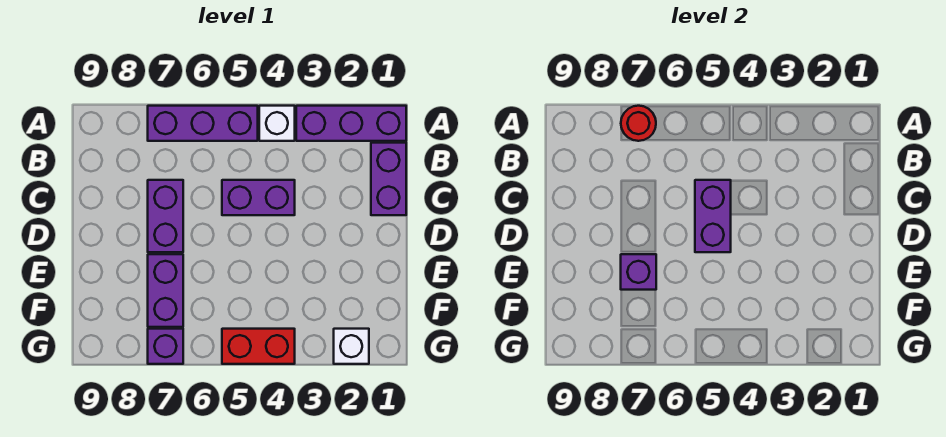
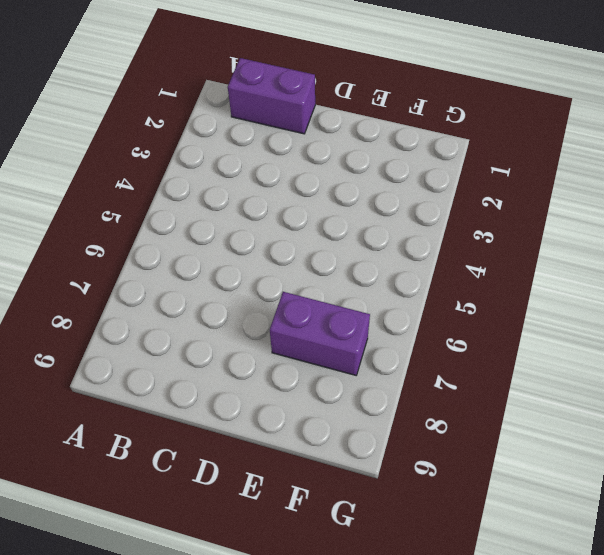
none -> purple brick A1:A3 level 1
none -> white brick A4 level 1
none -> purple brick A5:A7 level 1

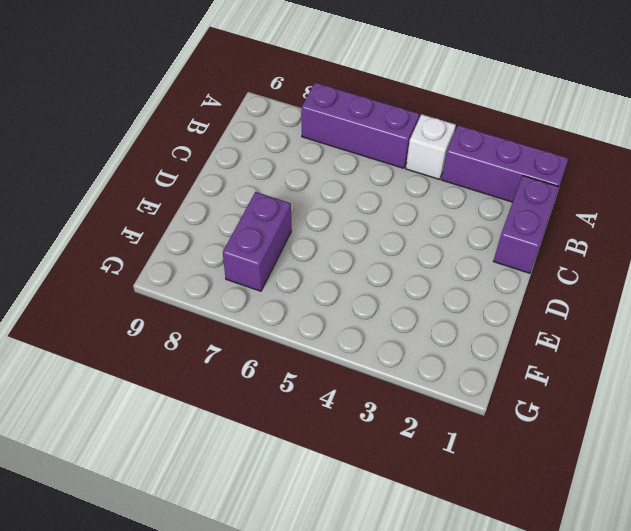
none -> purple brick C4:C5 level 1
none -> purple brick C7:D7 level 1
none -> white brick G2 level 1

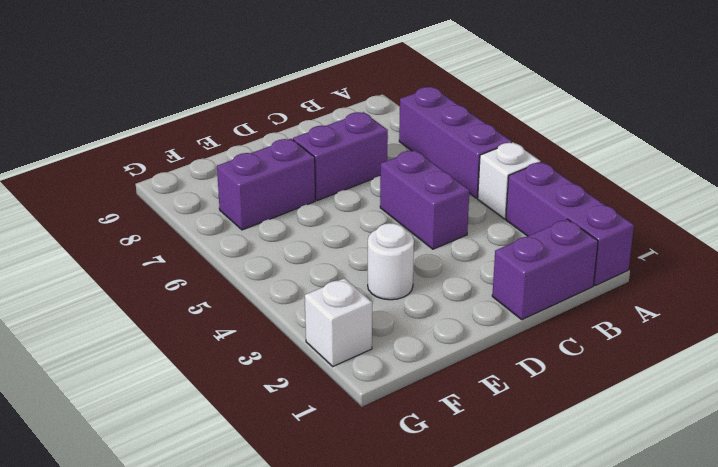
white round brick E3 level 1 -> none
none -> red brick G4:G5 level 1
none -> purple brick G7 level 1
none -> red round brick A7 level 2

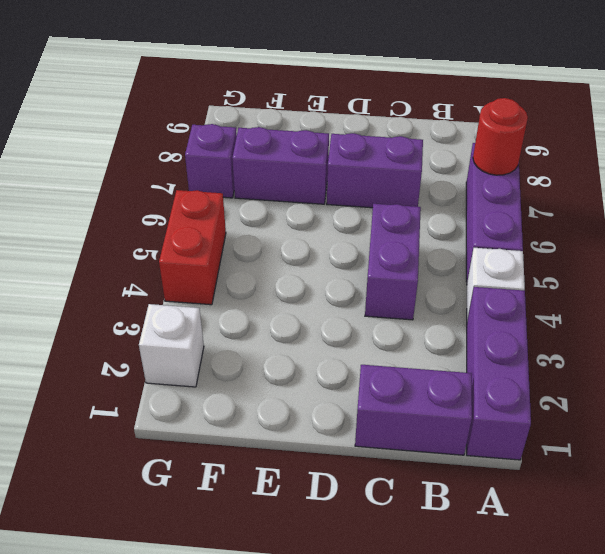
none -> purple brick C5:D5 level 2
none -> purple brick E7 level 2

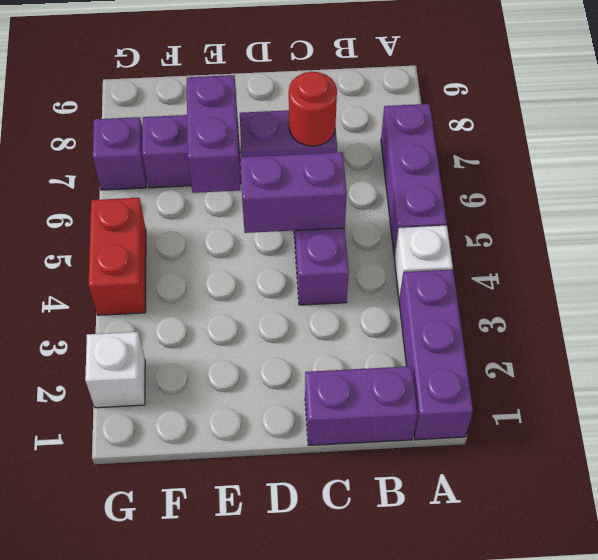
red round brick C7 level 2 -> red round brick A7 level 2
purple brick E6:E7 level 2 -> purple brick E7 level 2

